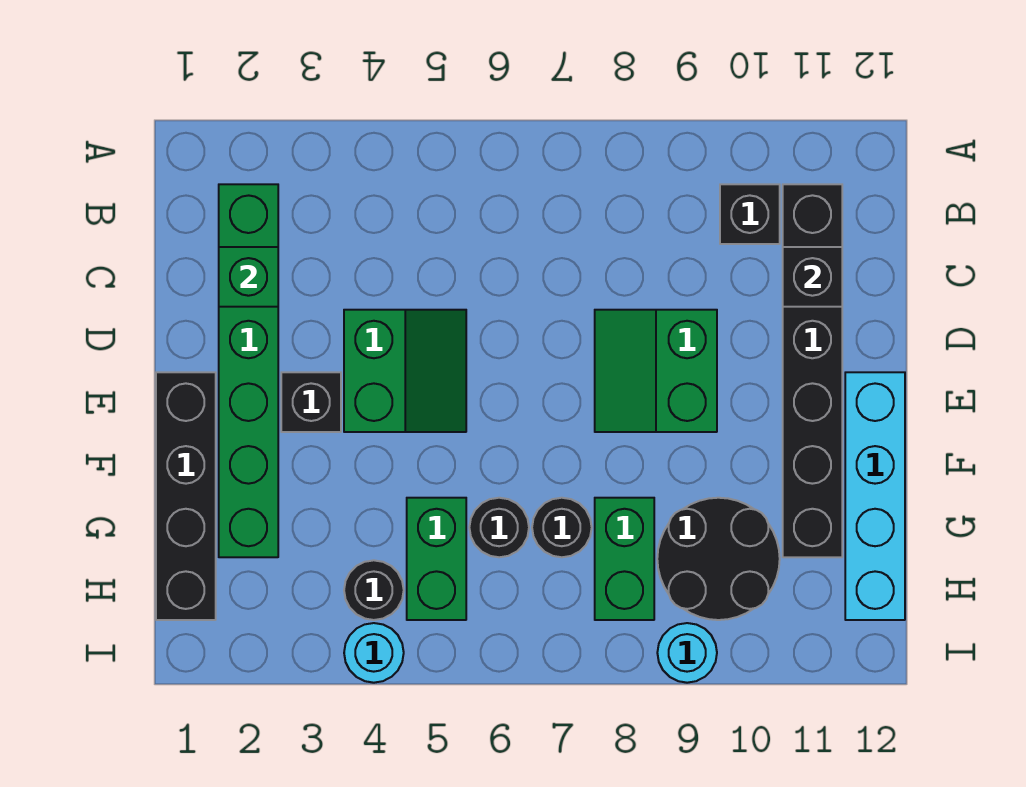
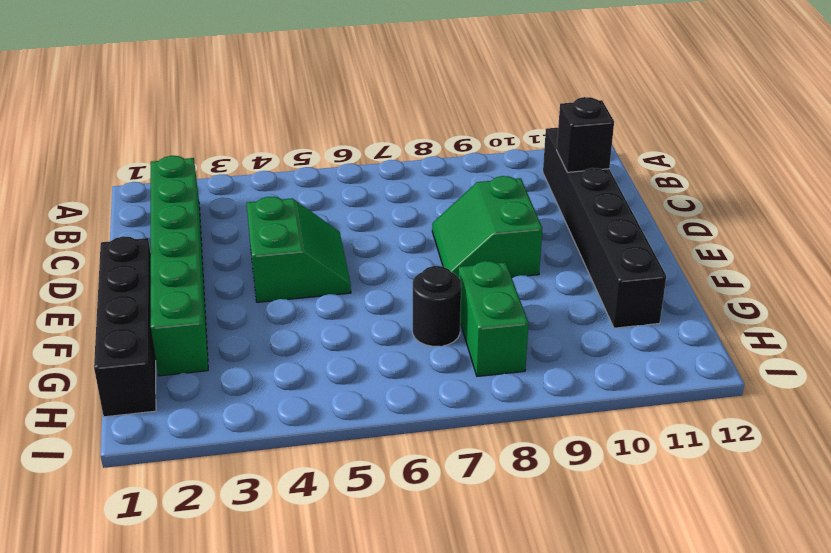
none -> black brick B10 level 1
none -> black brick E3 level 1
none -> cyan brick E12:H12 level 1

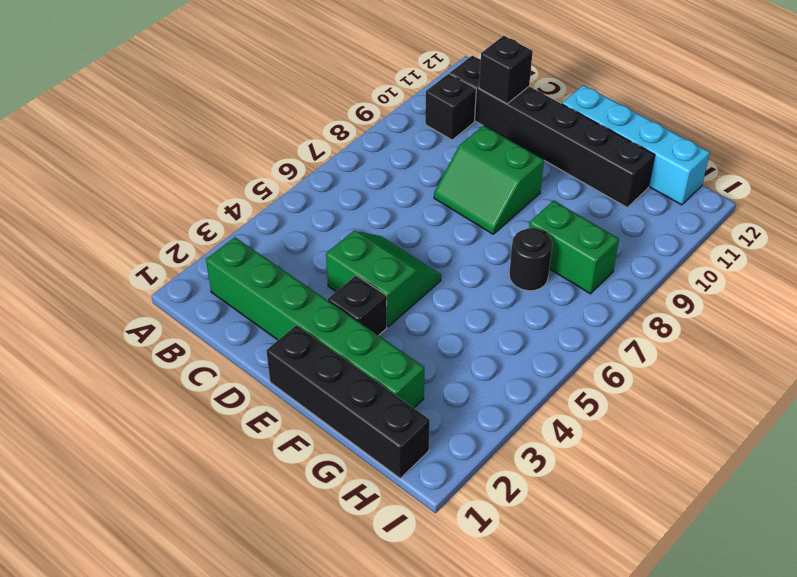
none -> green brick G5:H5 level 1
none -> black round brick G6 level 1
none -> black round brick G9:H10 level 1

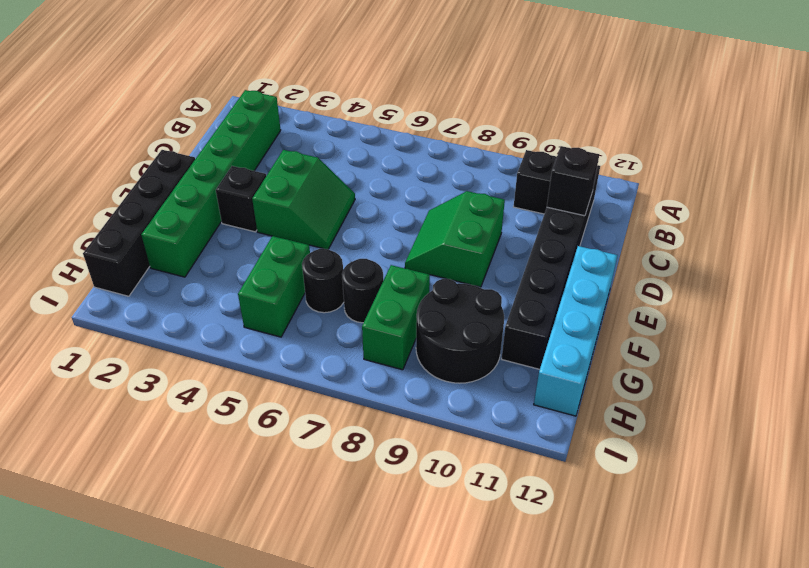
none -> black round brick H4 level 1
none -> cyan round brick I4 level 1
none -> cyan round brick I9 level 1

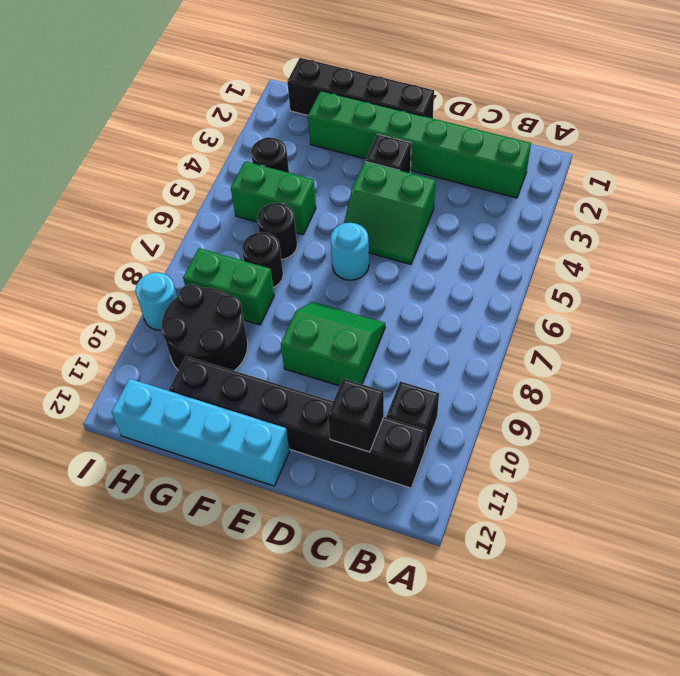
cyan round brick E6 level 1 -> cyan round brick I4 level 1
none -> green brick C2 level 2

